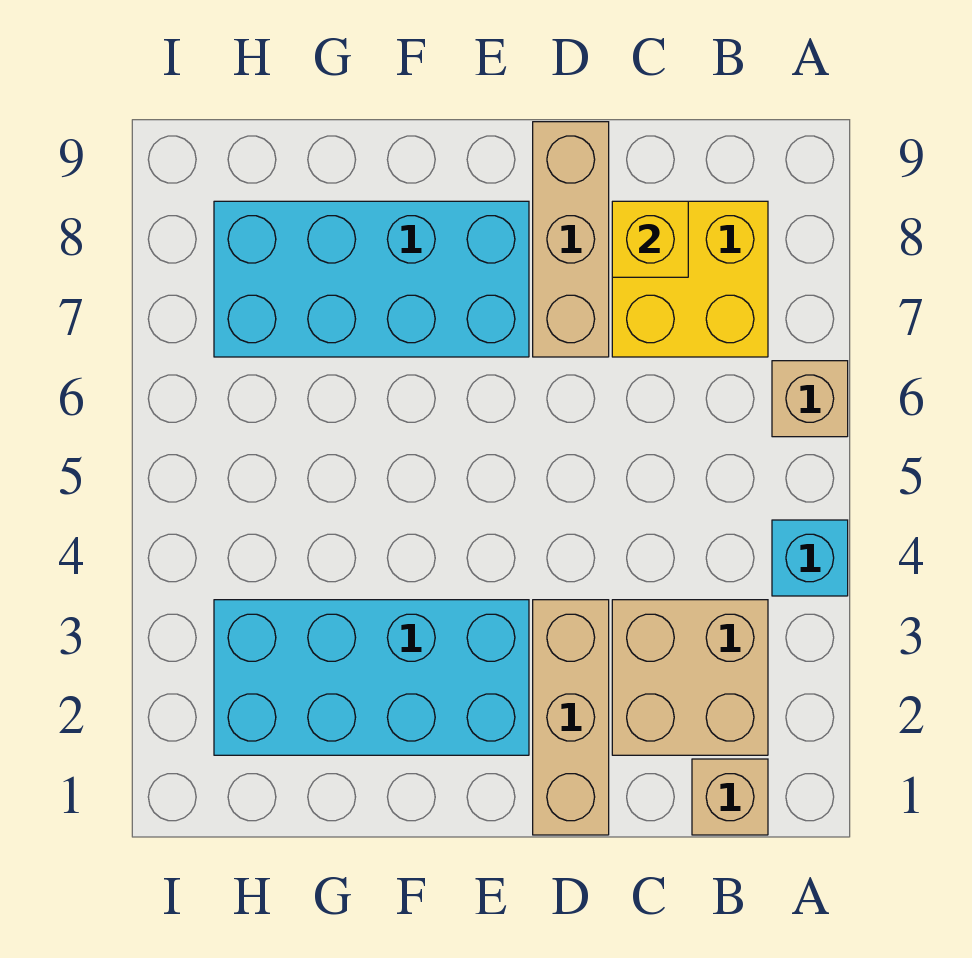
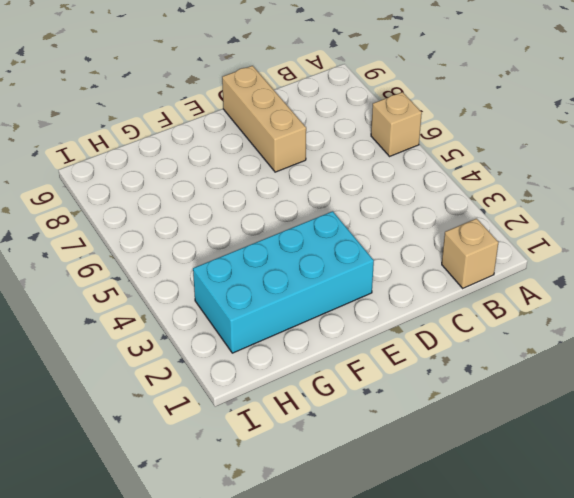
none -> cyan brick A4 level 1
none -> tan brick B2:C3 level 1

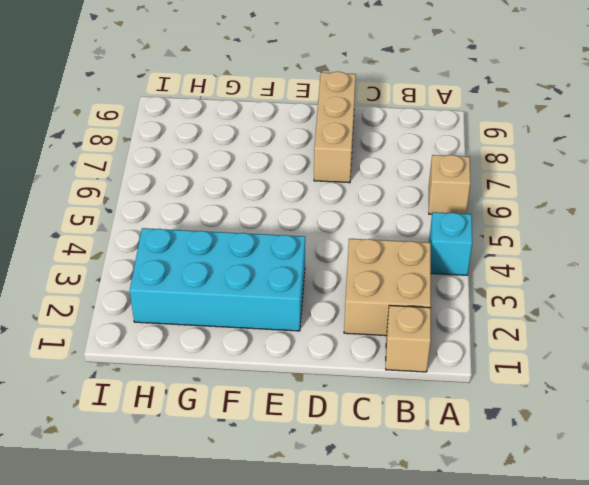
none -> yellow brick B7:C8 level 1
none -> tan brick D1:D3 level 1

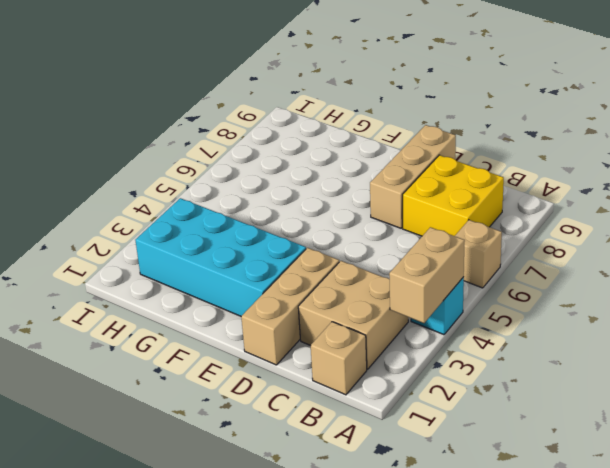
tan brick A3:A4 level 2 -> none
none -> cyan brick E7:H8 level 1
none -> yellow brick C8 level 2

